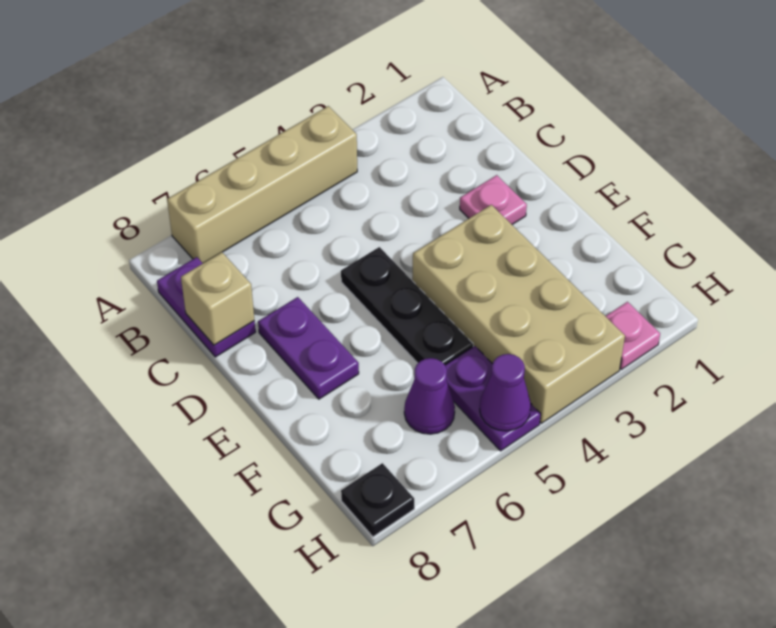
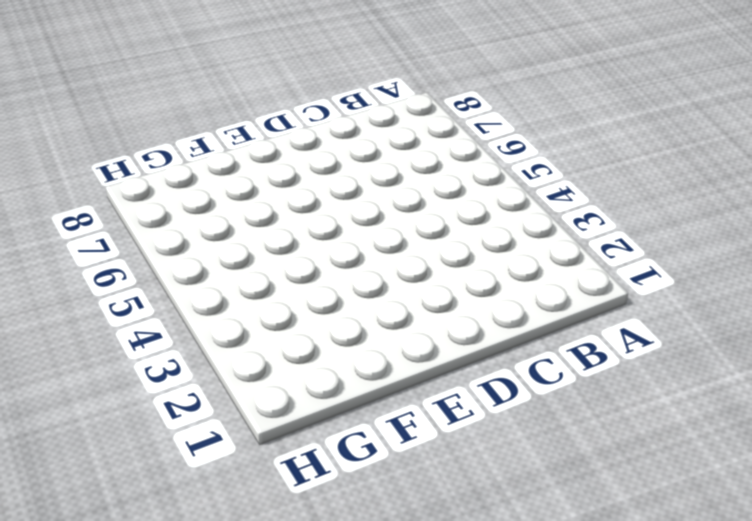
none -> tan brick A4:A7 level 1
none -> purple plate B8:C8 level 1
none -> pink plate D2 level 1

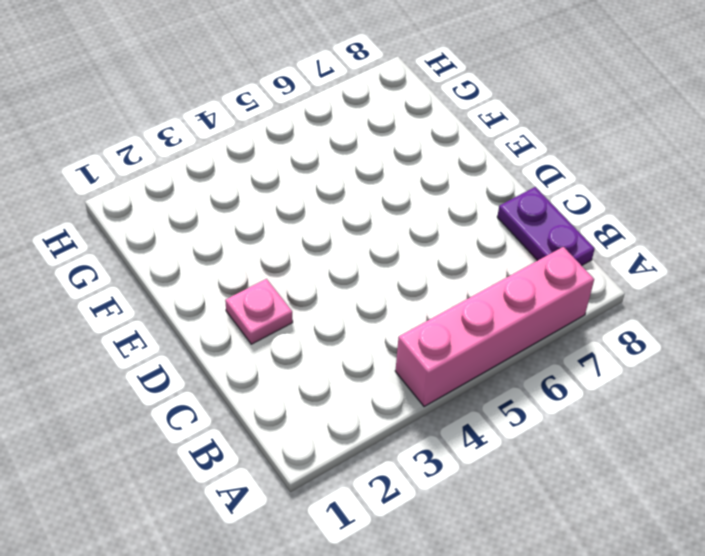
pink brick A4:A7 level 1 -> tan brick A4:A7 level 1
none -> black plate D5:F5 level 1
none -> purple plate D7:E7 level 1
none -> tan brick E3:H4 level 1

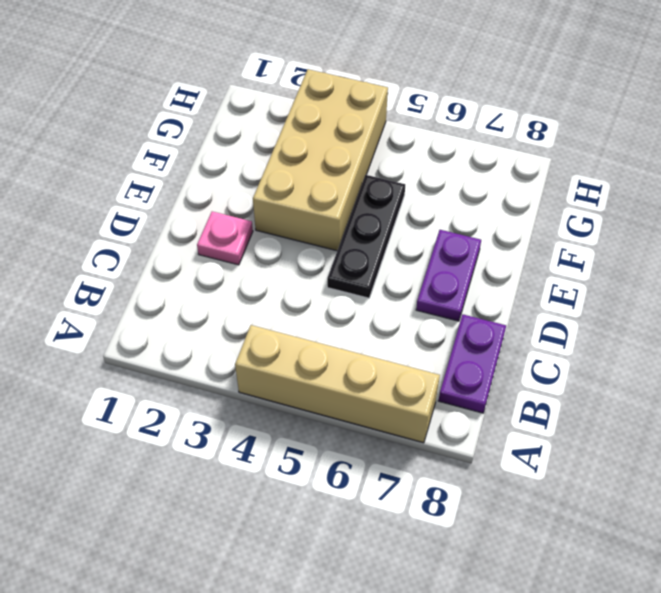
none -> purple plate G5:H5 level 1
none -> purple cone G6 level 1
none -> pink plate H2 level 1

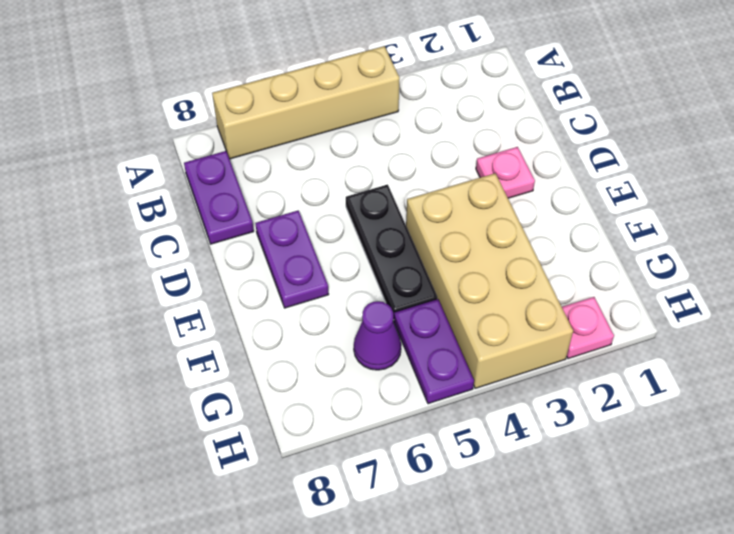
none -> black plate H8 level 1
none -> tan brick C8 level 2
none -> purple cone H5 level 2

